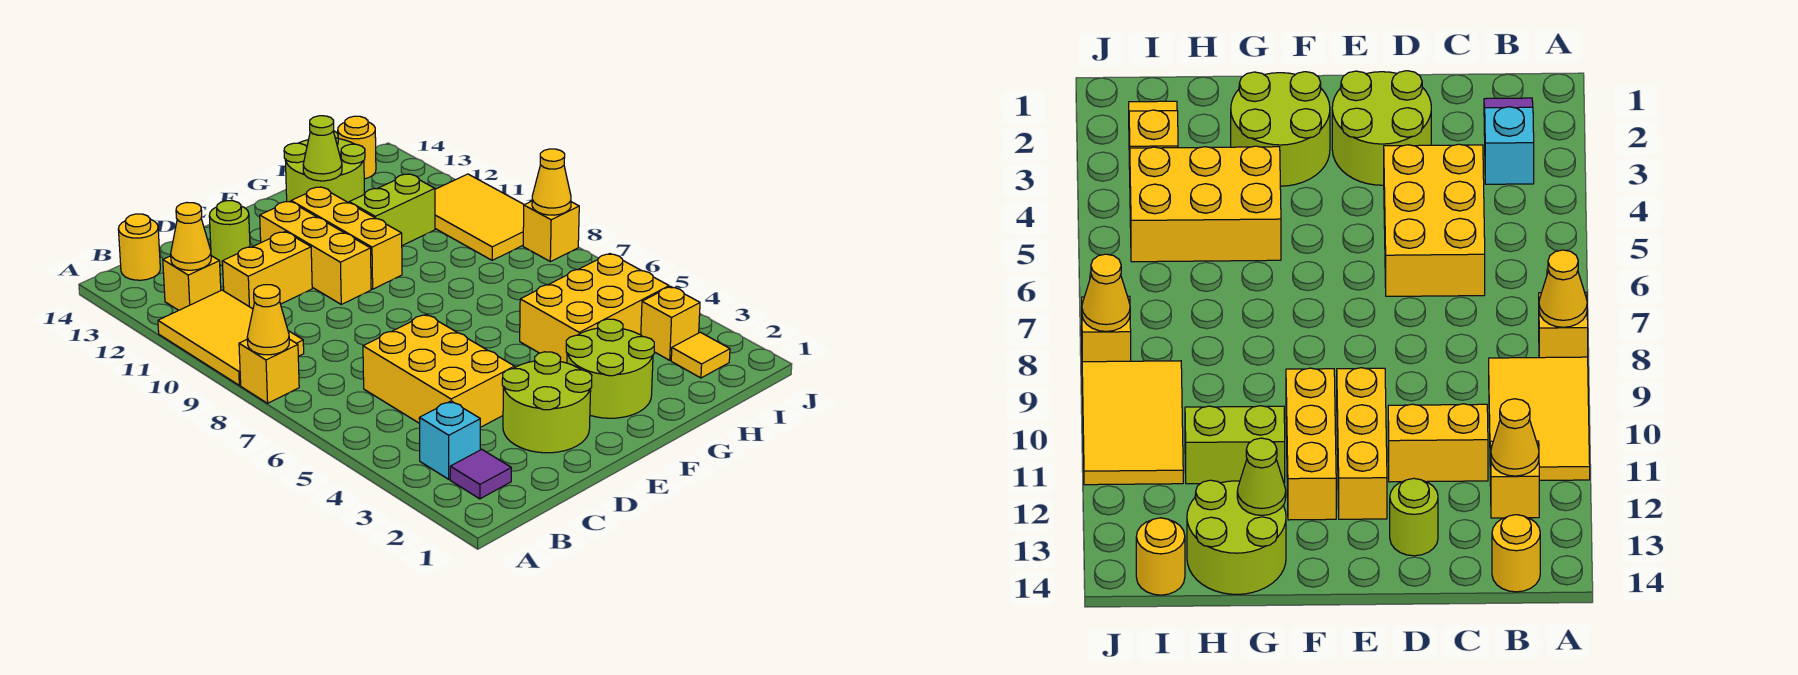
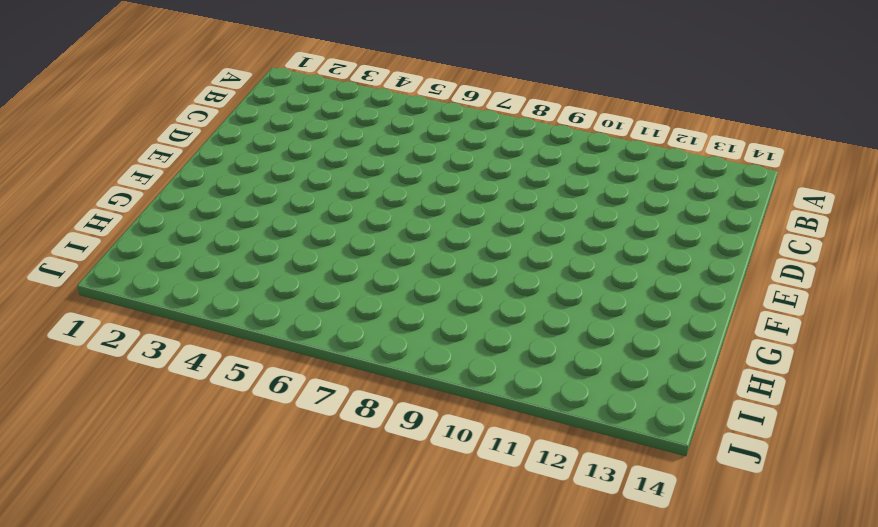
none -> yellow brick A8 level 1
none -> yellow tile A9:B11 level 1
none -> purple tile B2 level 1

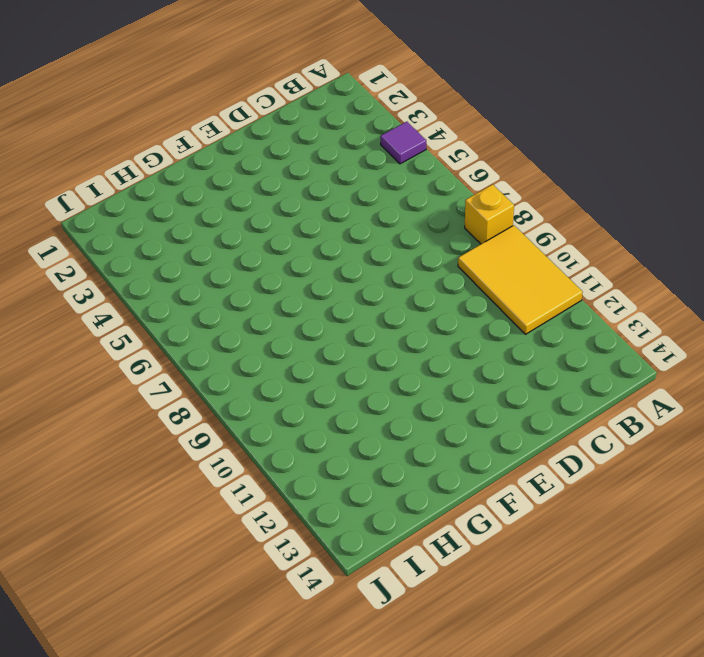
purple tile A4 level 1 -> purple tile B2 level 1
none -> cyan brick B3 level 1
none -> yellow brick B12 level 1
none -> yellow round brick B14 level 1

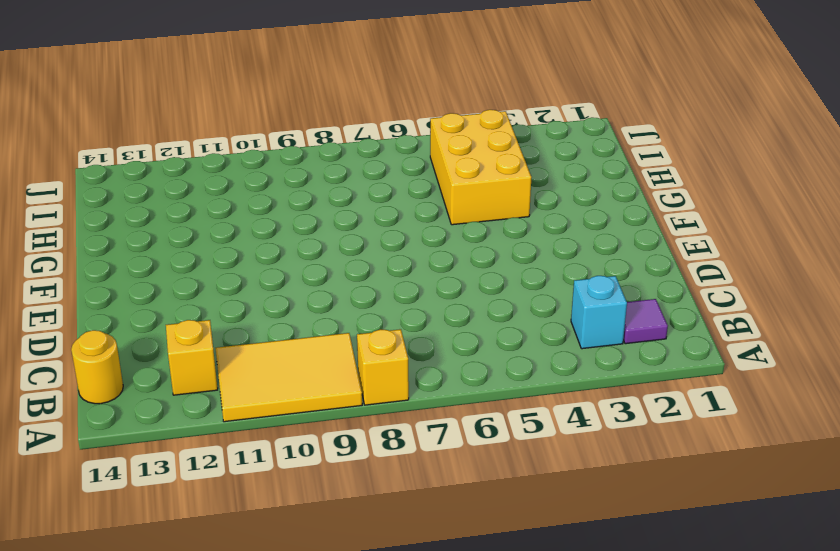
none -> yellow brick C4:D6 level 1
none -> yellow brick C11:D11 level 1
none -> lime round brick D2:E3 level 1

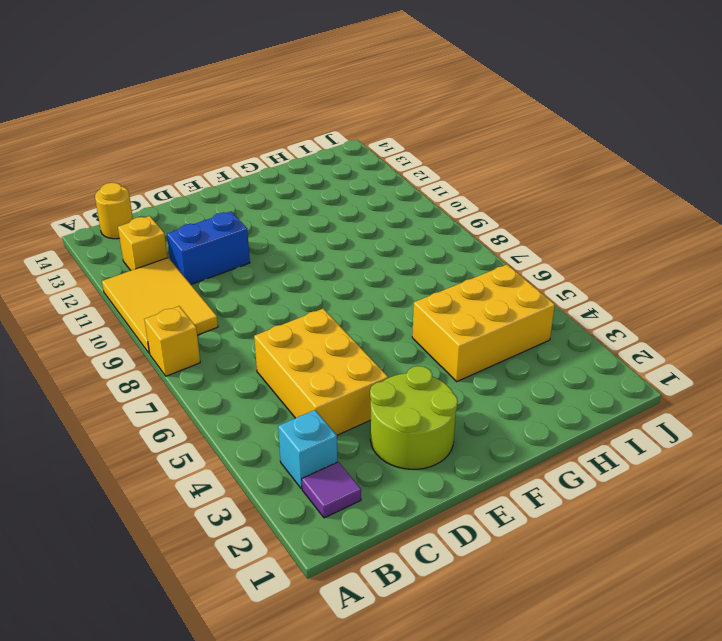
blue brick C11:D11 level 1 -> yellow brick C11:D11 level 1
none -> lime round brick D13 level 1
none -> yellow brick E10:E12 level 1
none -> lime round brick F2:G3 level 1

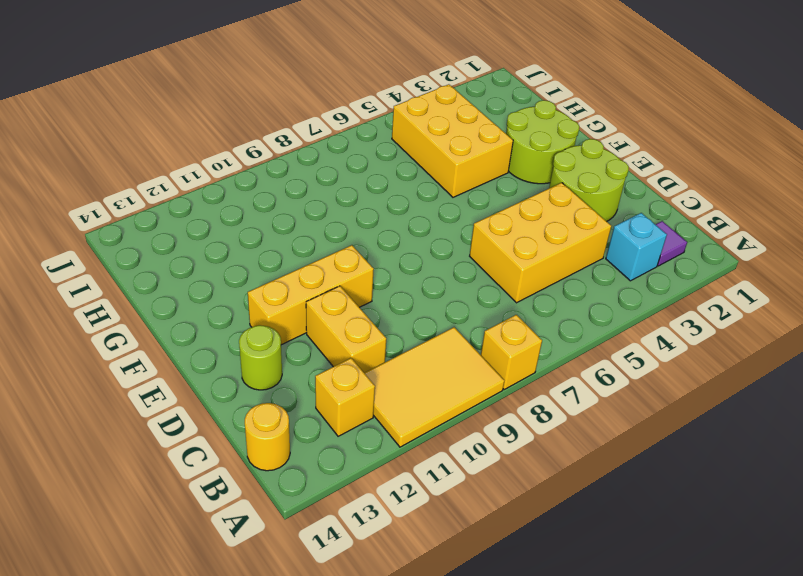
none -> yellow brick F10:F12 level 1
none -> lime brick G11:H11 level 1
none -> lime round brick G13:H14 level 1

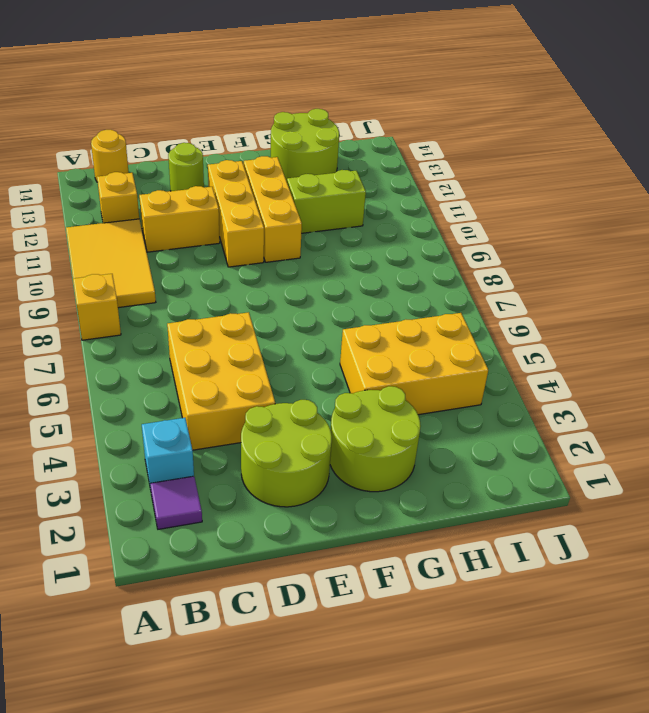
none -> yellow tile I2 level 1
none -> yellow brick I3 level 1
none -> yellow tile I9:J11 level 1

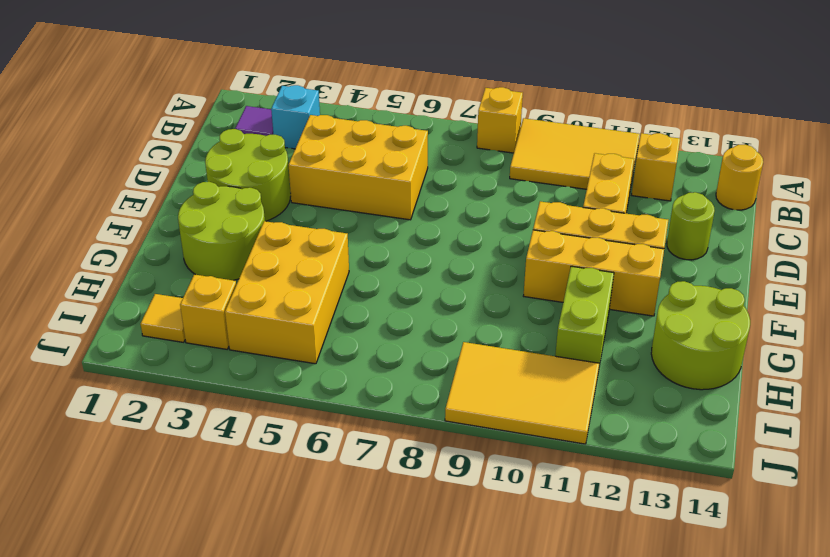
none -> yellow round brick I14 level 1
none -> yellow brick J8 level 1
none -> yellow cone A8 level 2

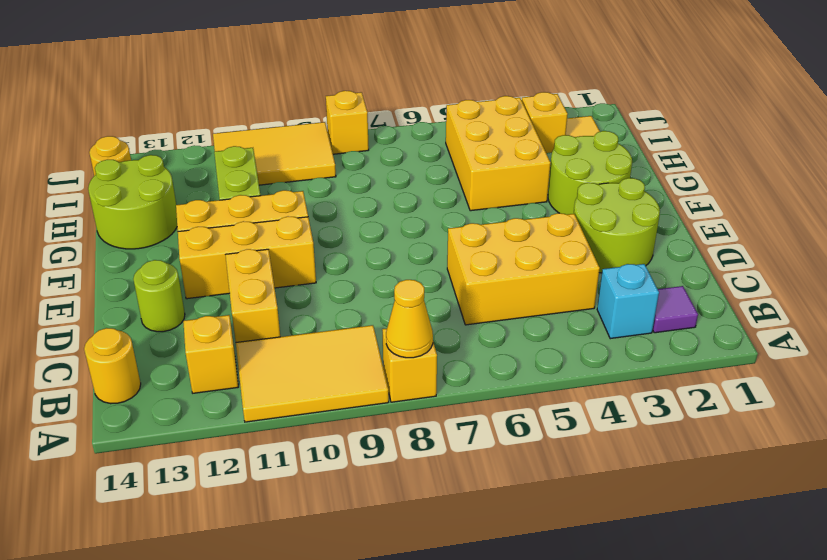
none -> yellow cone B12 level 2
none -> lime cone G13 level 2
none -> yellow cone J8 level 2

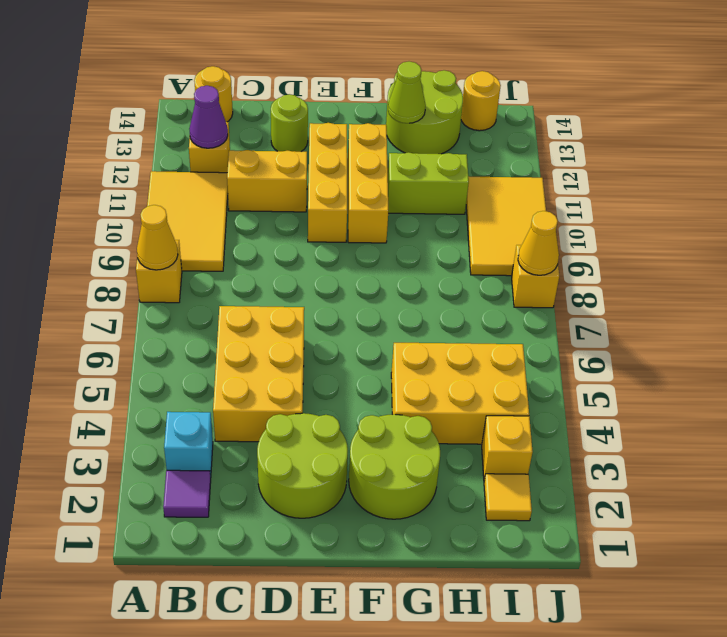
purple cone B12 level 2 -> yellow cone B12 level 2

